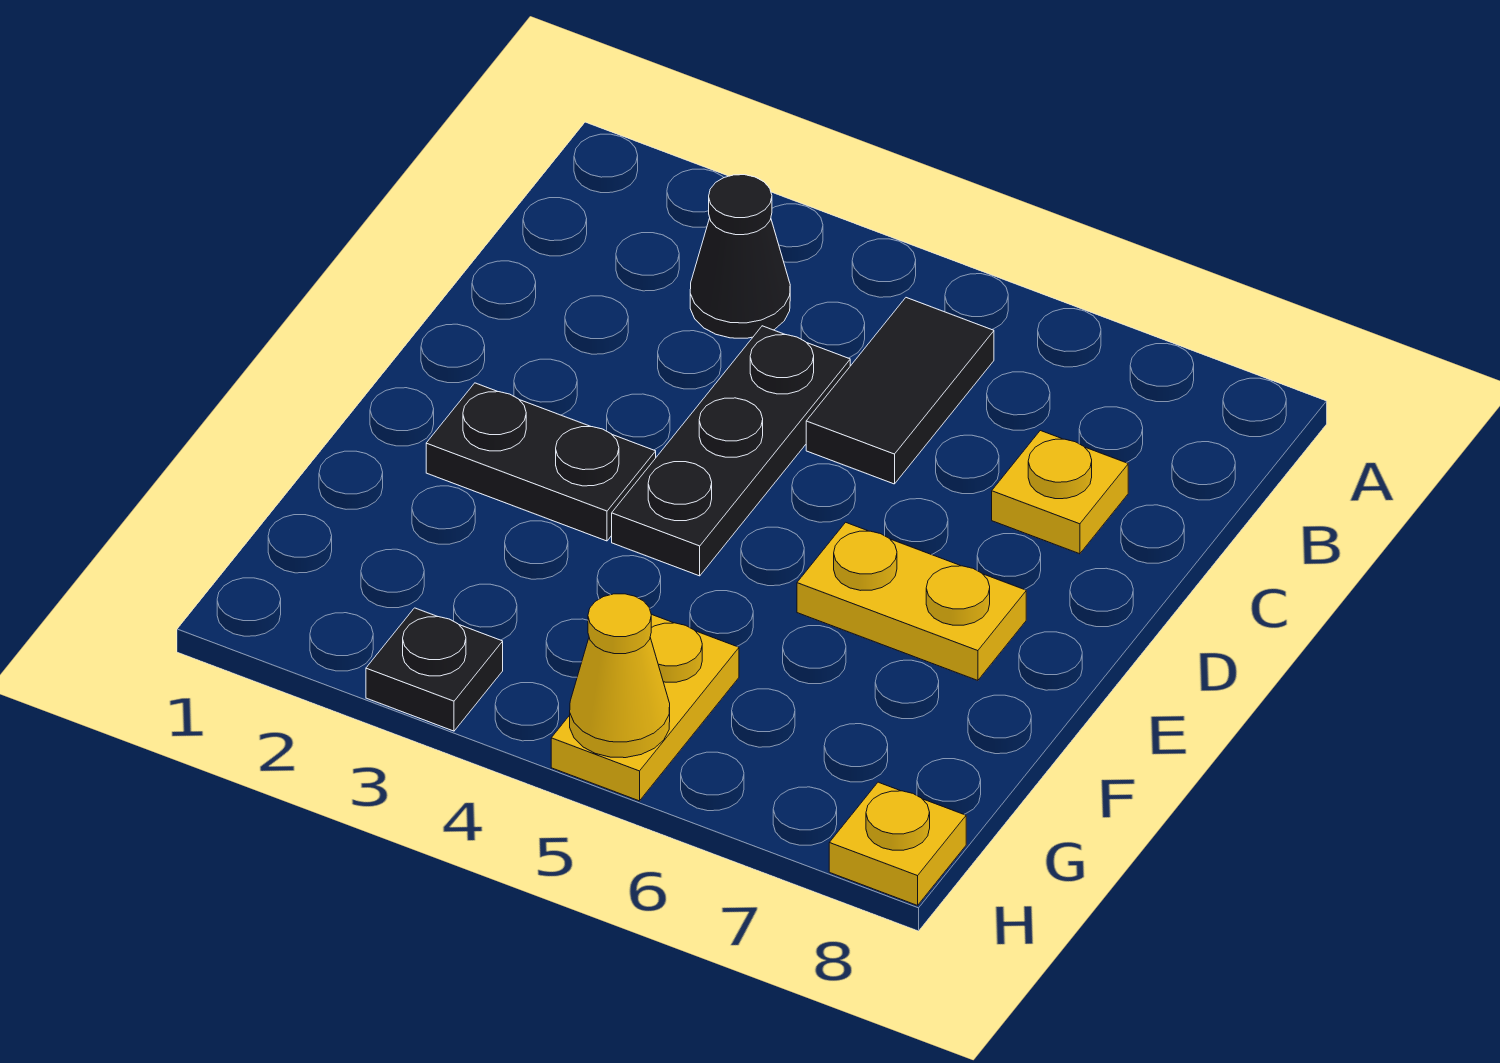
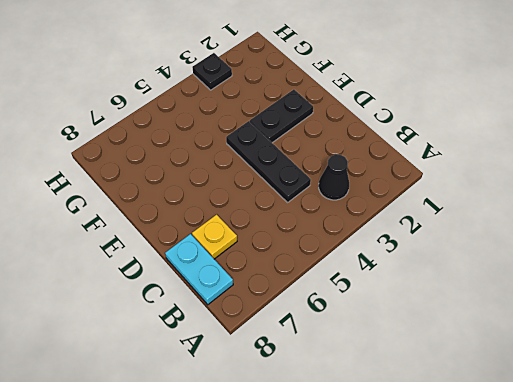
cyan plate B8:C8 level 1 -> none
none -> black tile B5:C5 level 1
none -> yellow plate E6:E7 level 1

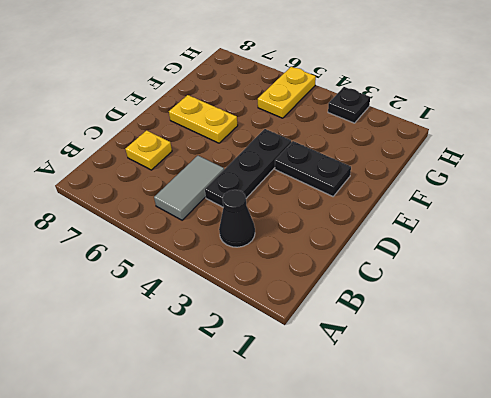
grey tile B5:C5 level 1 -> black tile B5:C5 level 1
none -> yellow plate H8 level 1
none -> yellow cone H5 level 2

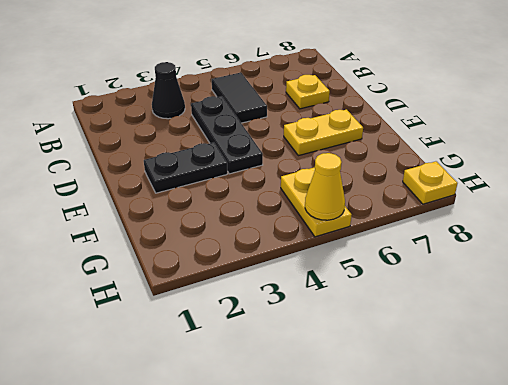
none -> black plate H3 level 1

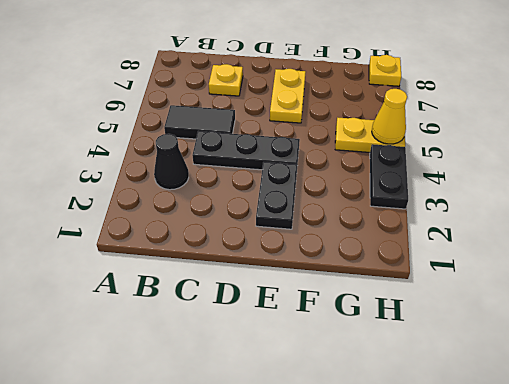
black plate H3:H4 level 1 -> black plate H3 level 1

